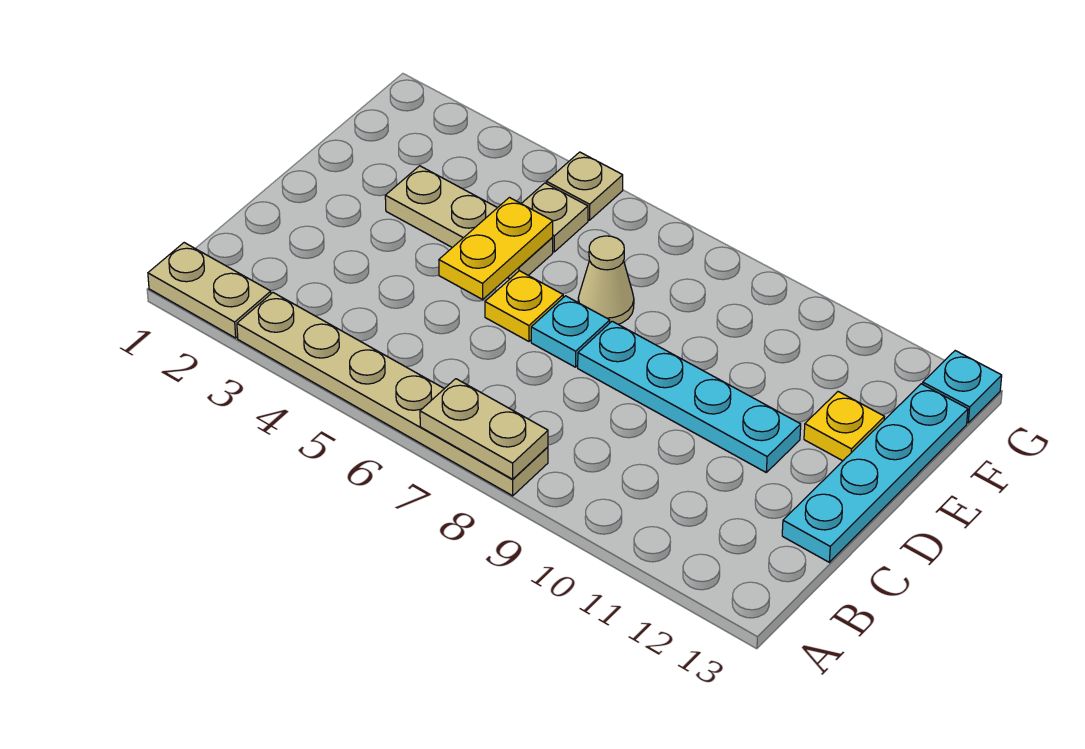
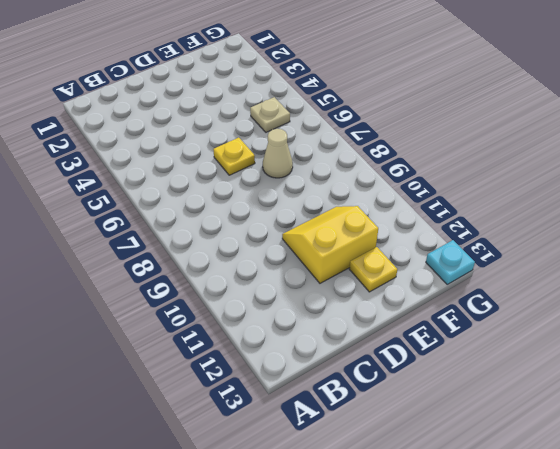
yellow slope D10:E11 level 1 top 11 -> cyan plate D8:D11 level 1
none -> tan plate A1:A2 level 1
none -> tan plate A3:A8 level 1
none -> cyan plate C13:F13 level 1

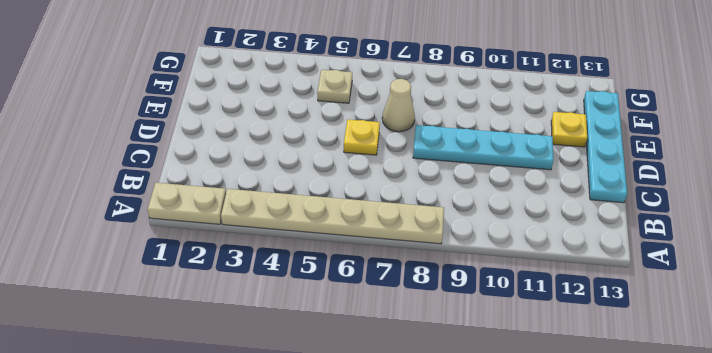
none -> cyan plate D7 level 1
none -> tan plate E3:E5 level 1
none -> tan plate G5 level 1

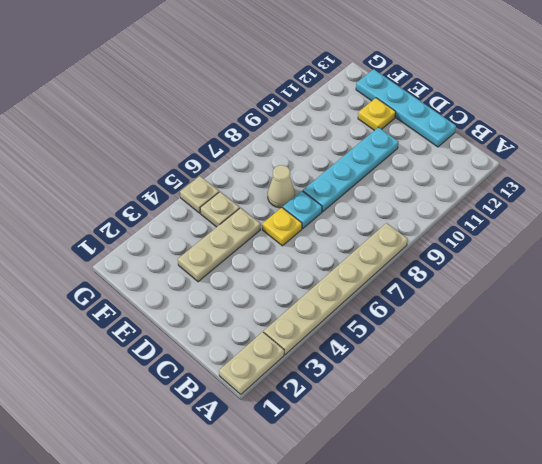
none -> cyan plate G13 level 1
none -> tan plate A7:A8 level 2
none -> yellow plate D5:E5 level 2

